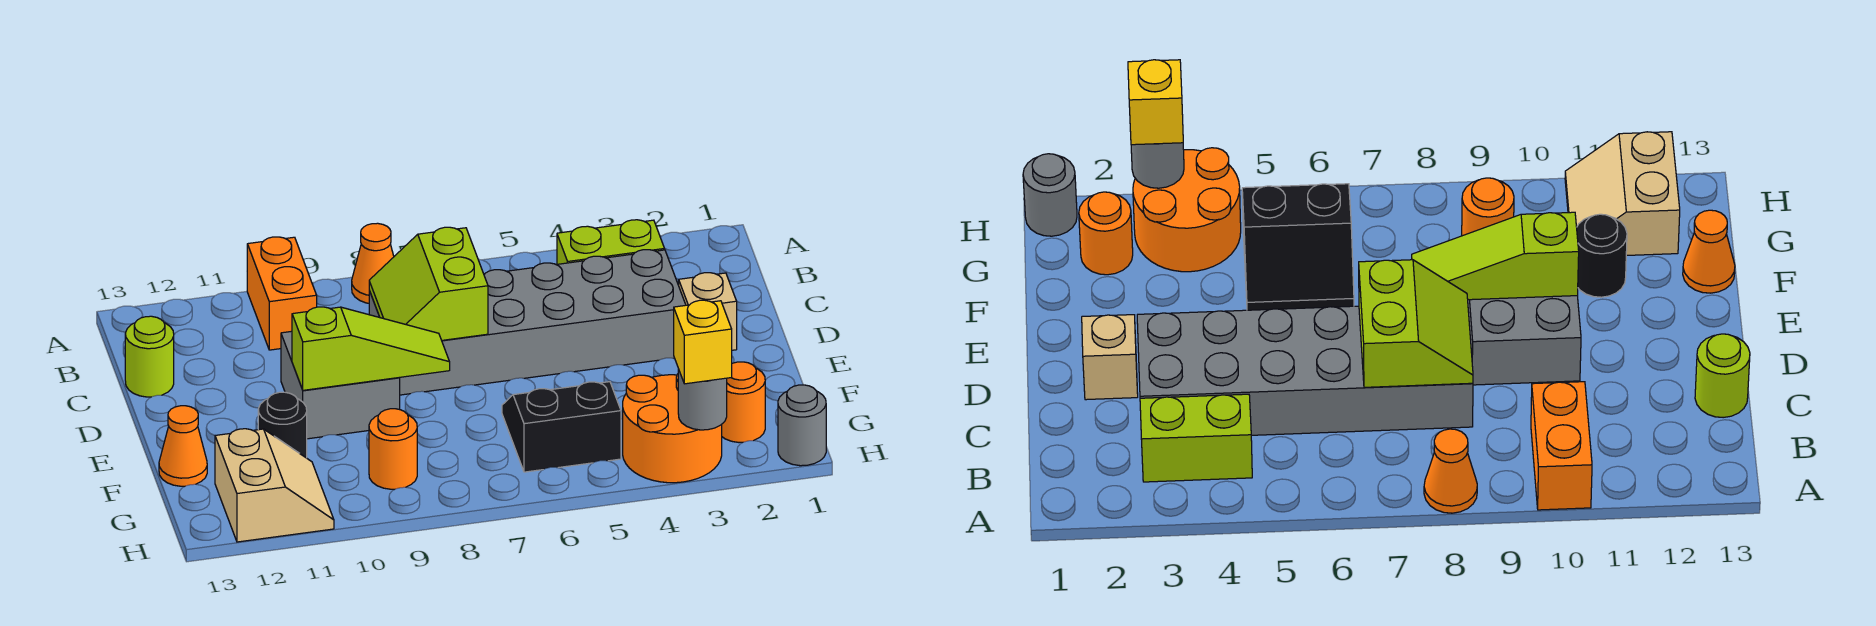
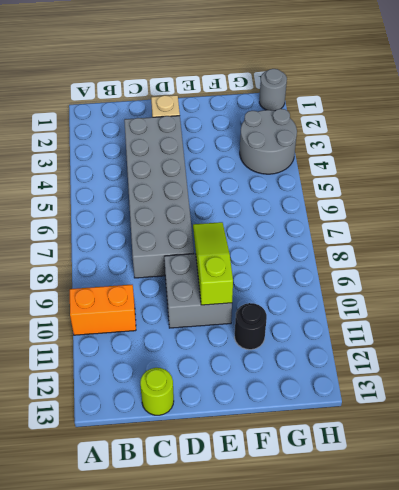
grey round brick G3:H4 level 1 -> orange round brick G3:H4 level 1
none -> orange cone A8 level 1
none -> lime brick B3:B4 level 1
none -> black slope F5:G6 level 1 top G

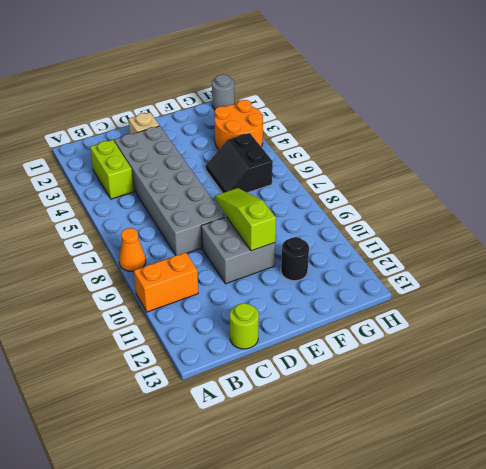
none -> orange cone F13 level 1
none -> orange round brick G2 level 1
none -> orange round brick G9 level 1

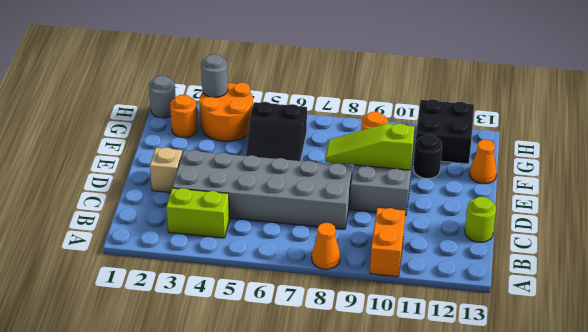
black brick G11:H12 level 1 -> tan slope G11:H12 level 1 top 12
none -> lime slope C7:D8 level 2 top 7
none -> yellow brick H3 level 3

